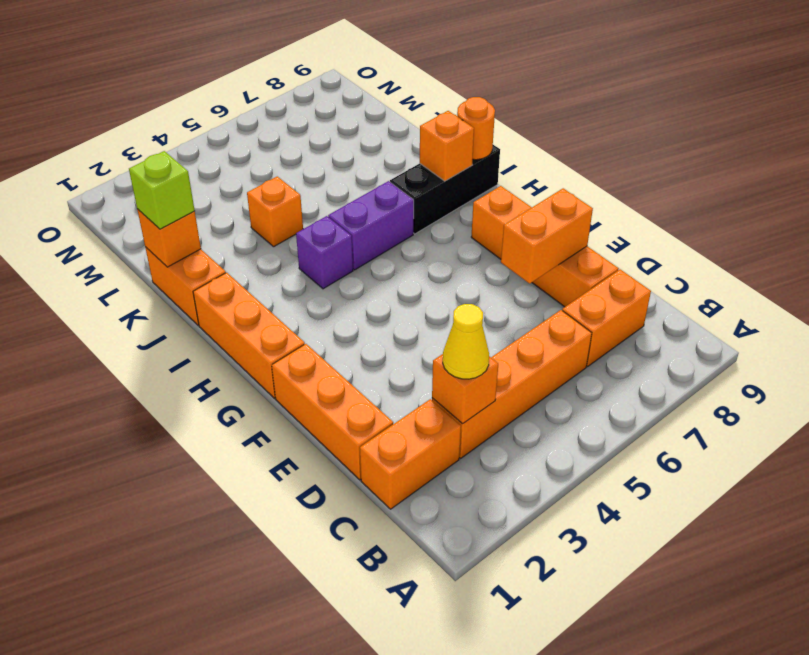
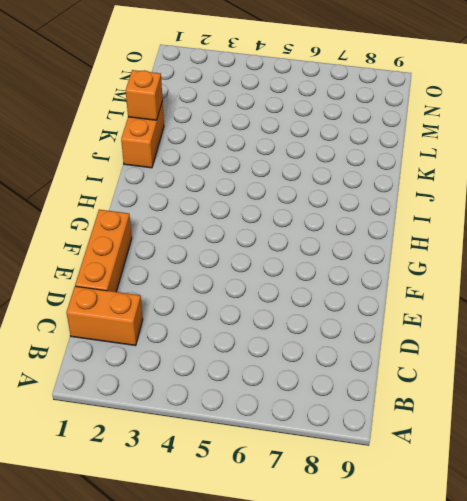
none -> orange brick C3:C6 level 1
none -> orange brick C7:C8 level 1
none -> orange brick D8:G8 level 1

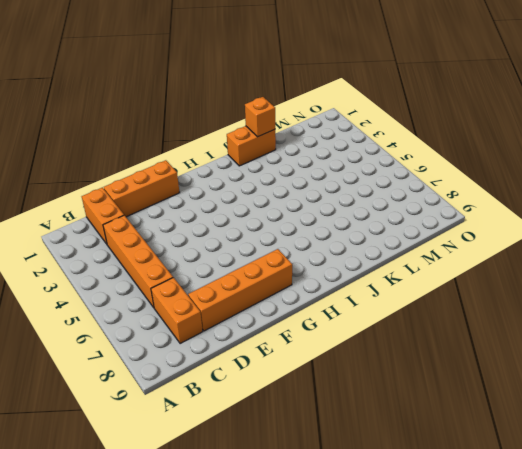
none -> orange brick G1:I1 level 1
none -> purple brick I4 level 1
none -> purple brick I5:I6 level 1

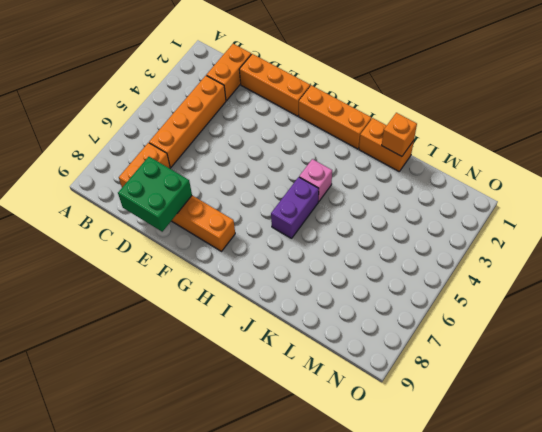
green brick D8:E9 level 2 -> orange brick E7:E8 level 2
pink brick I4 level 1 -> purple brick I4 level 1
none -> black brick I7:I9 level 1
none -> orange brick K4 level 1
none -> orange brick C3 level 2

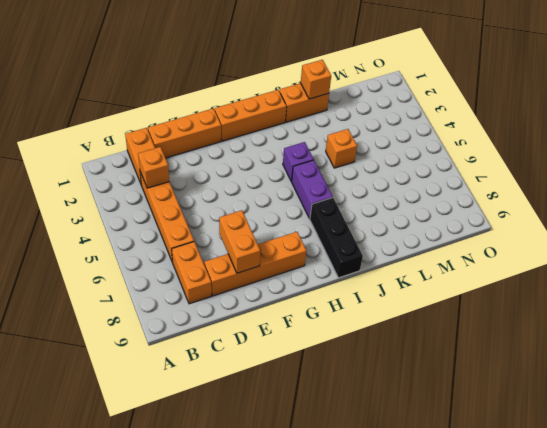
none -> orange brick I8 level 2
none -> orange round brick I9 level 2
none -> yellow cone C3 level 3

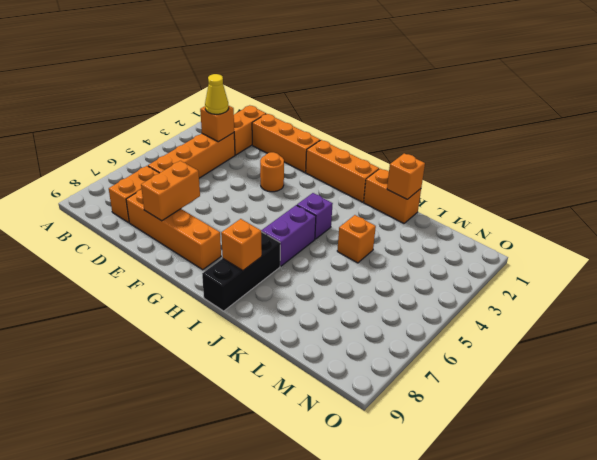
orange round brick F3 level 1 -> orange round brick I9 level 2
none -> lime brick K1 level 3

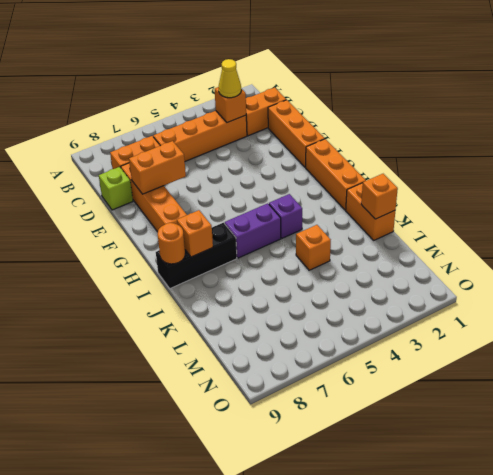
lime brick D9 level 1 -> lime brick K1 level 3

